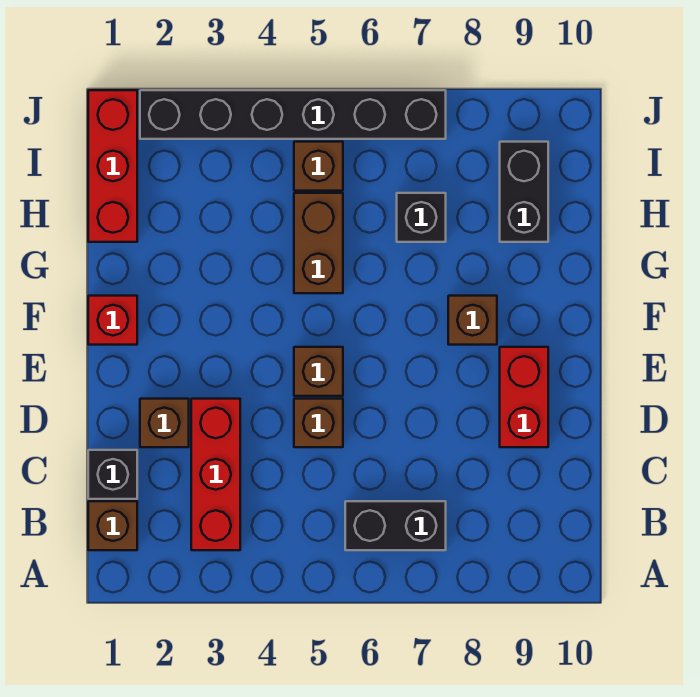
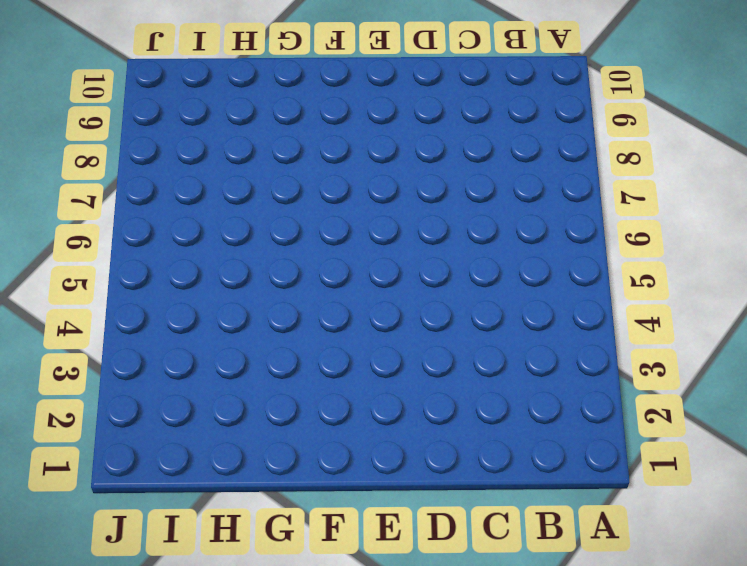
none -> brown brick B1 level 1
none -> red brick B3:D3 level 1
none -> black brick B6:B7 level 1

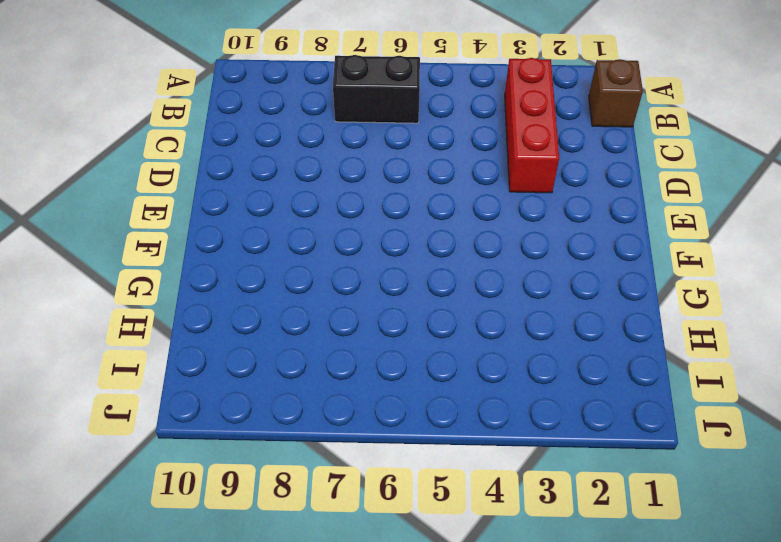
none -> black brick C1 level 1
none -> brown brick D2 level 1
none -> brown brick D5 level 1

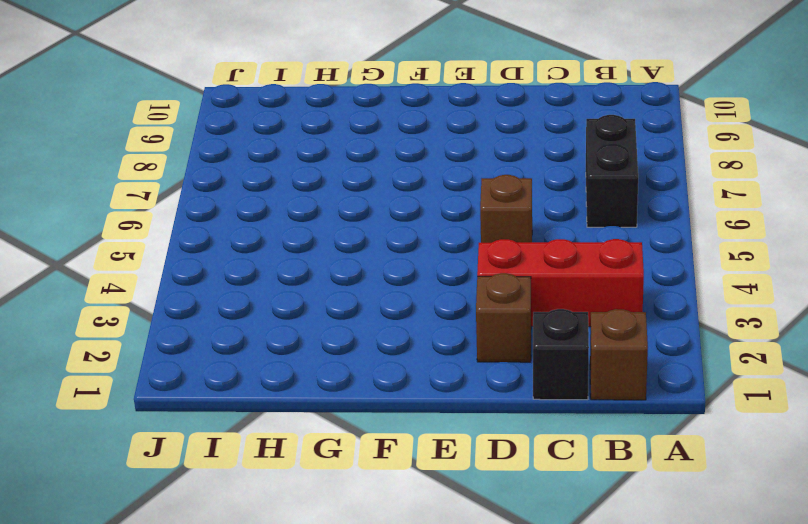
none -> red brick D9:E9 level 1
none -> brown brick E5 level 1
none -> red brick F1 level 1

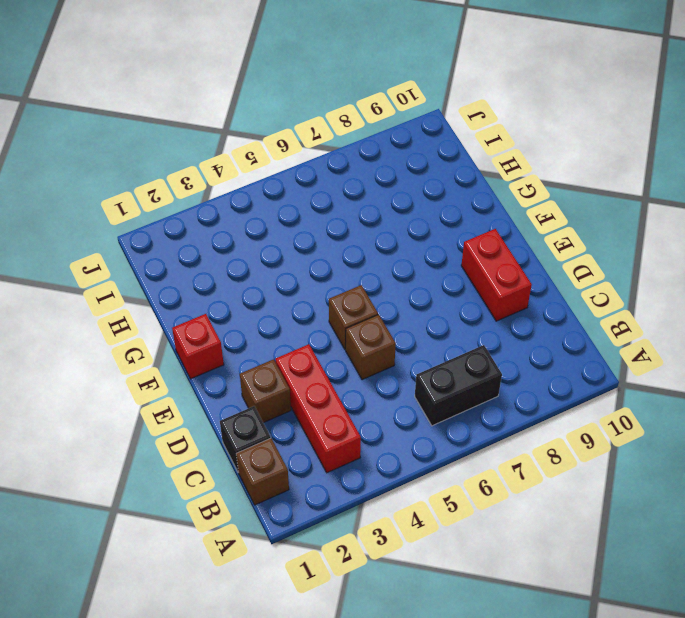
none -> brown brick F8 level 1
none -> brown brick G5:H5 level 1
none -> red brick H1:J1 level 1

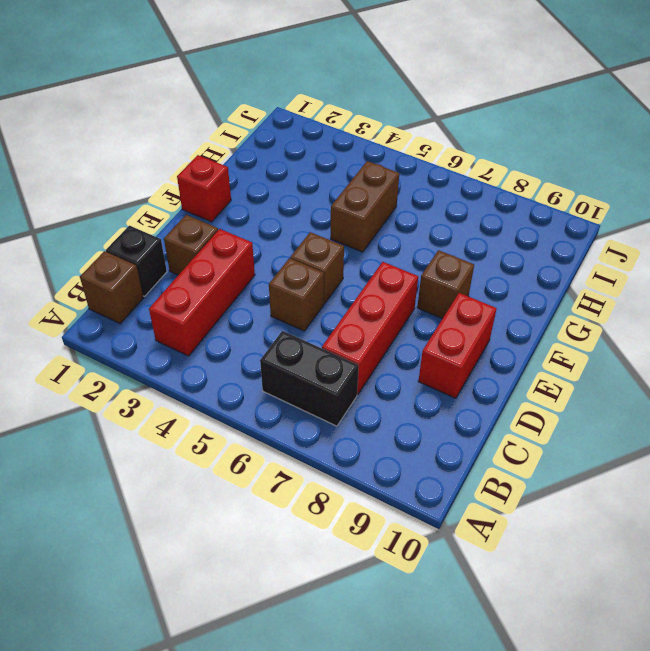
red brick C7:E7 level 1 -> red brick H1:J1 level 1
none -> black brick H7 level 1
none -> black brick H9:I9 level 1
none -> brown brick I5 level 1

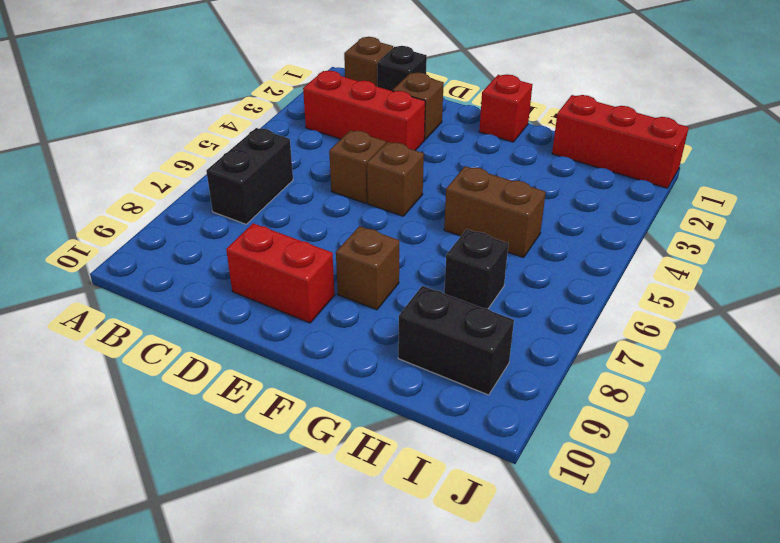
none -> brown brick I5 level 1
none -> black brick J2:J7 level 1

